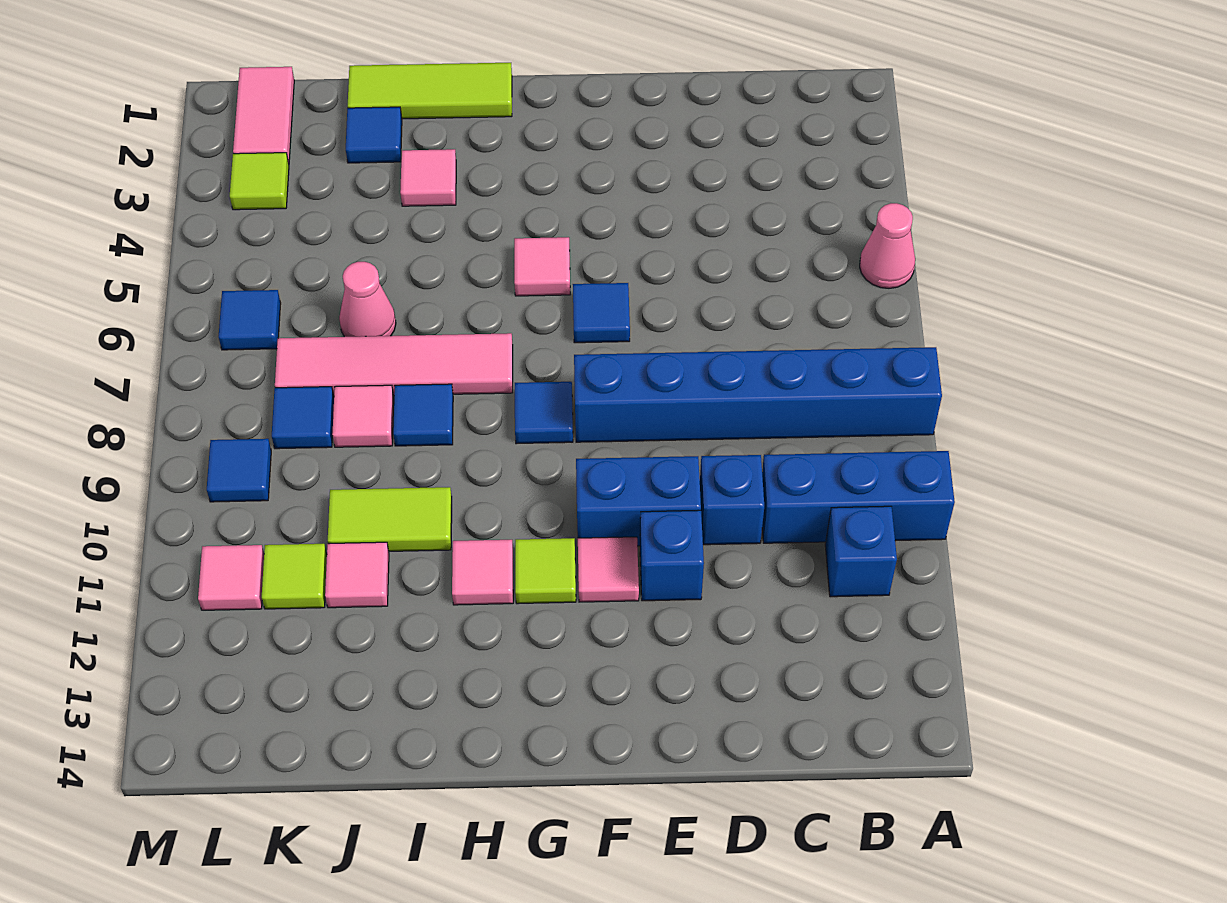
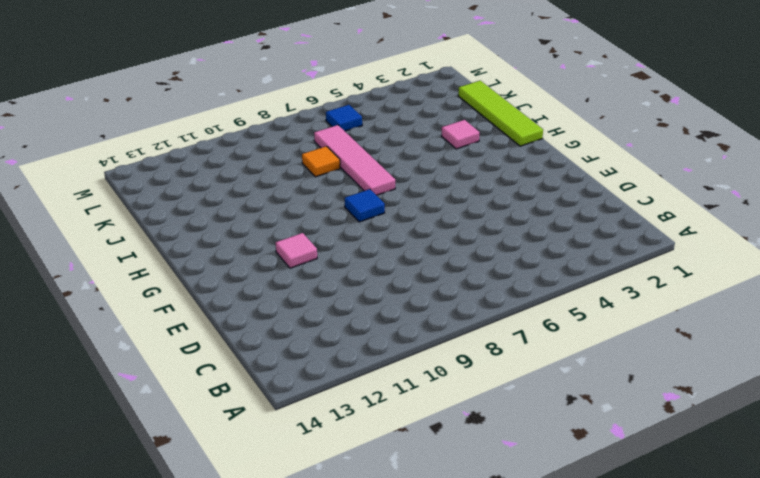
lime tile H1:K1 level 1 -> lime tile H1:J1 level 1
orange tile J8 level 1 -> pink tile J8 level 1
none -> pink cone A5 level 1
none -> blue brick A8:F8 level 1
none -> blue brick A10:C10 level 1

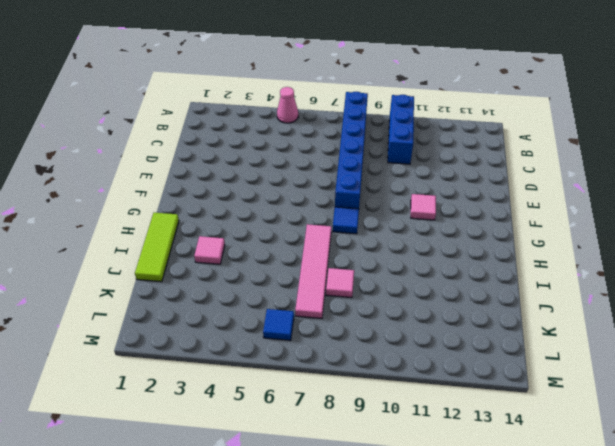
none -> blue brick B11 level 1
none -> blue brick D10 level 1
none -> blue brick E10:F10 level 1

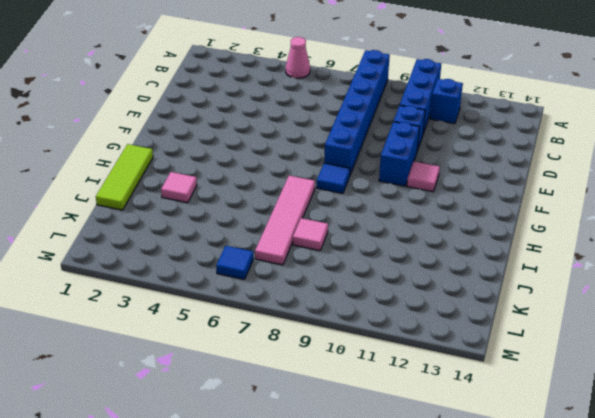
none -> blue brick E11 level 1
none -> blue tile F6 level 1
none -> pink tile G5 level 1

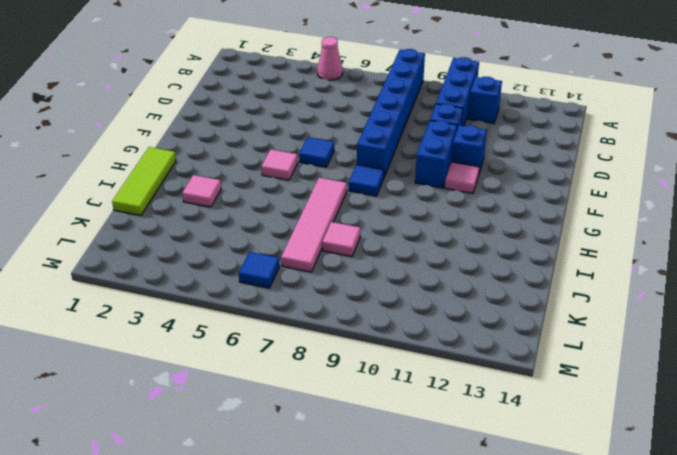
none -> lime tile G11 level 1
none -> pink tile H11 level 1
none -> blue tile I8 level 1

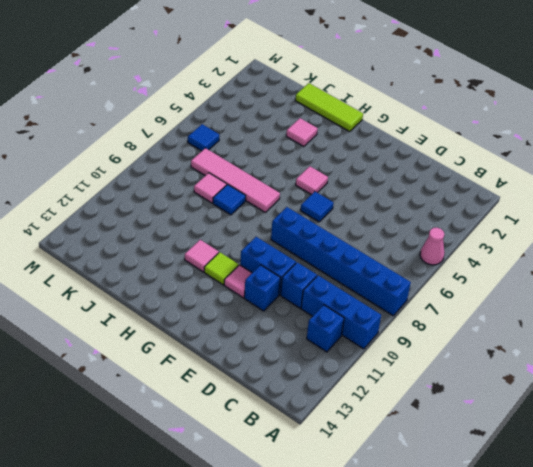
none -> blue tile G8 level 1
none -> lime tile I10:J10 level 1
none -> blue tile J2 level 1

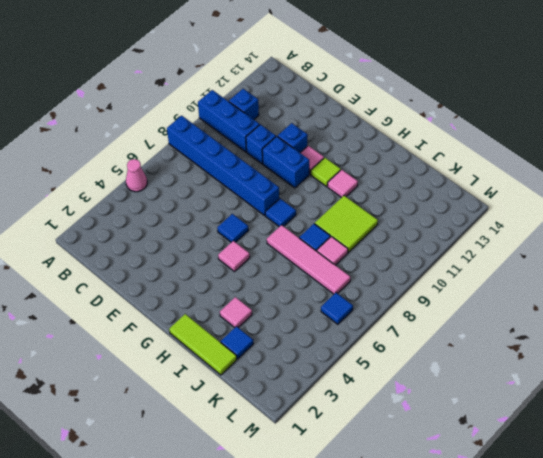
lime tile I9:J10 level 1 -> lime tile I10:J10 level 1
none -> pink cone J6 level 1
none -> pink tile J11 level 1
none -> blue tile K8 level 1

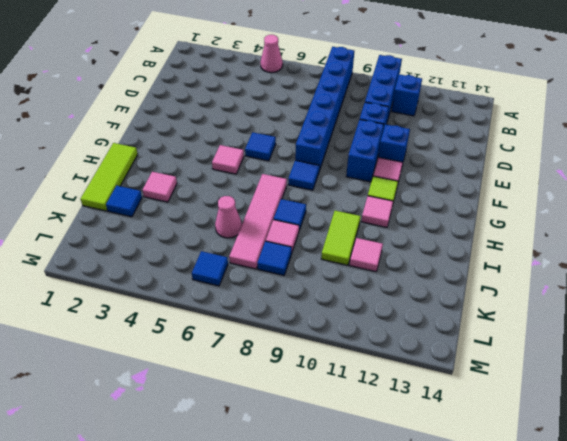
none -> lime tile K11 level 1
none -> pink tile L1:L2 level 1
none -> lime tile L3 level 1

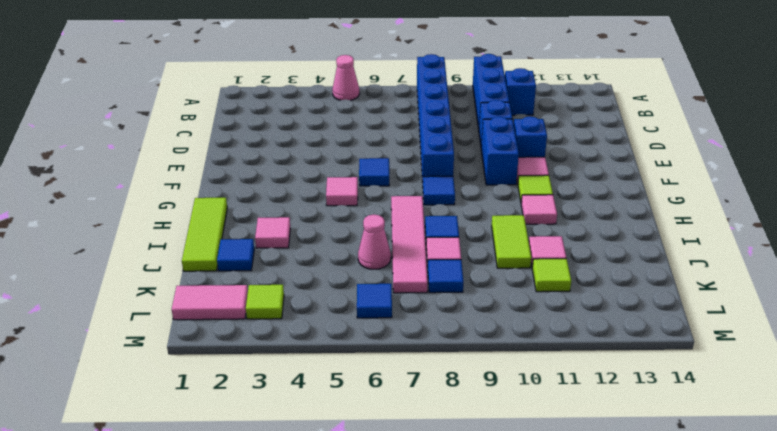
none -> blue tile L9 level 1
none -> pink tile L11 level 1

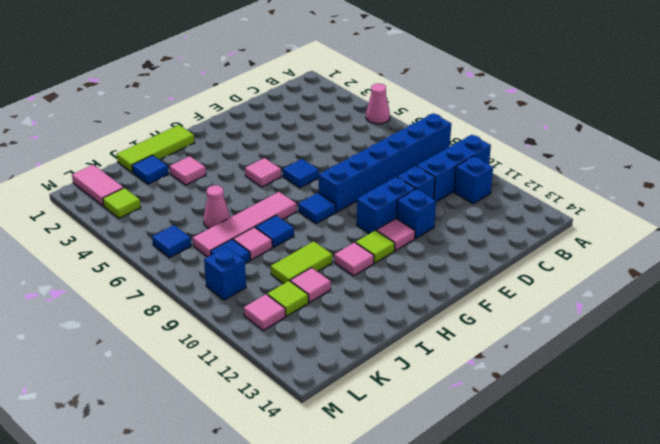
blue brick L9 level 1 -> blue tile L9 level 1

